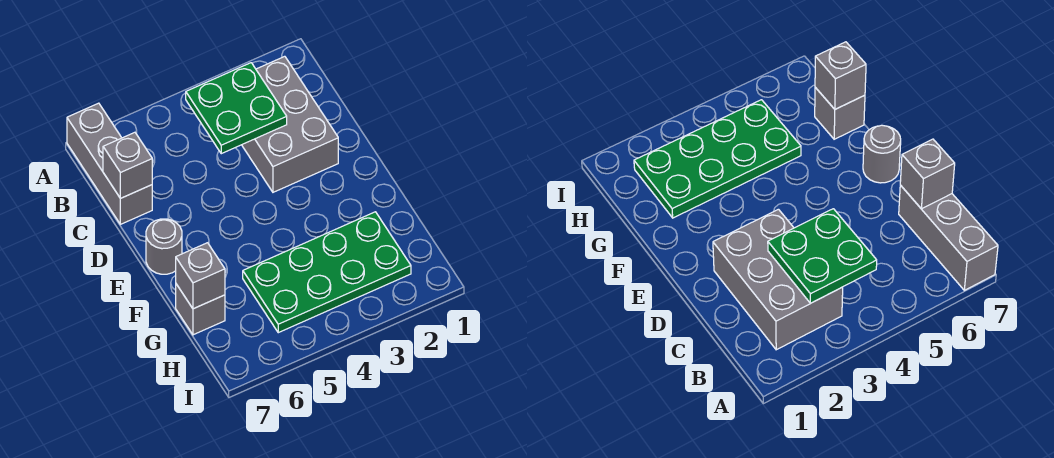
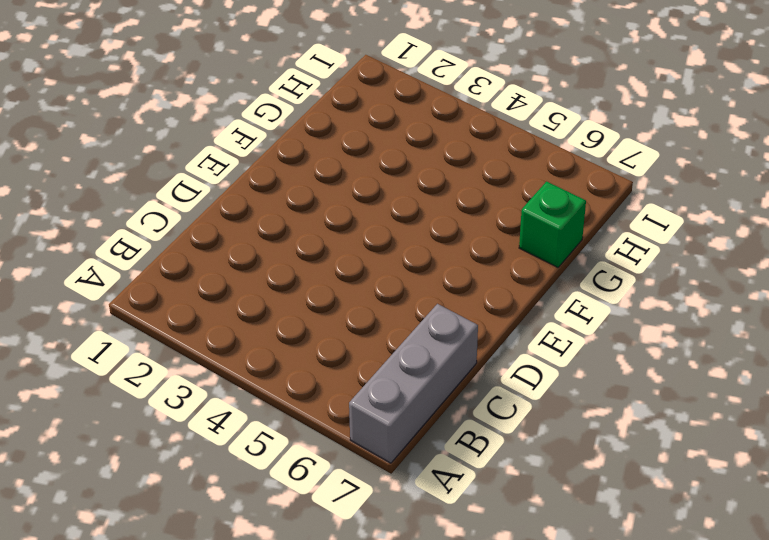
green brick G7 level 1 -> grey brick G7 level 1
none -> grey brick B2:D3 level 1
none -> grey round brick E7 level 1

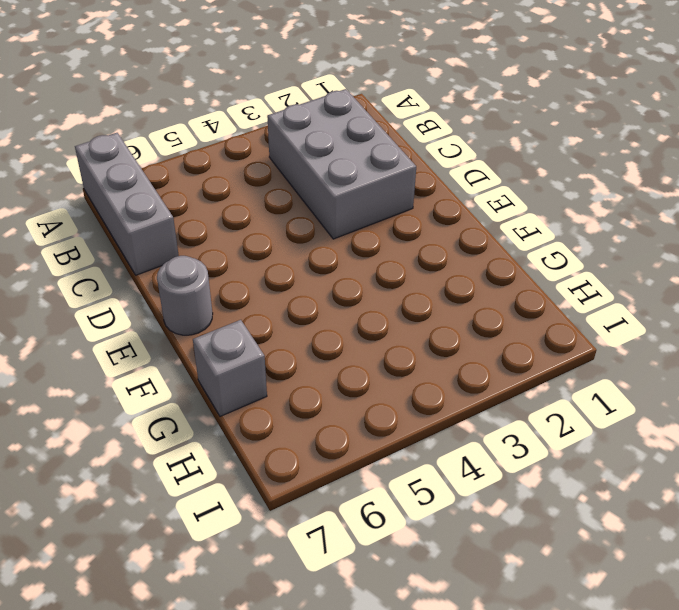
none -> green plate G2:H5 level 1
none -> green plate B3:C4 level 2

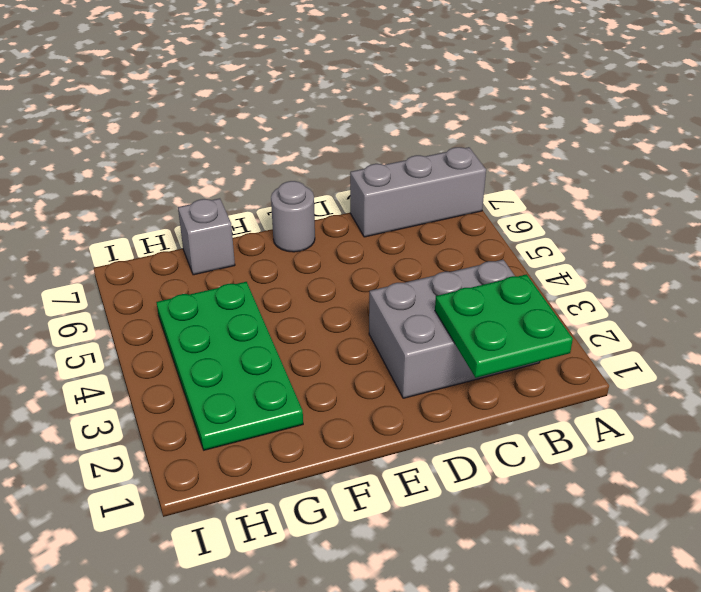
green plate B1:C2 level 2 -> green plate B3:C4 level 2
none -> grey brick C7 level 2
none -> grey brick G7 level 2

